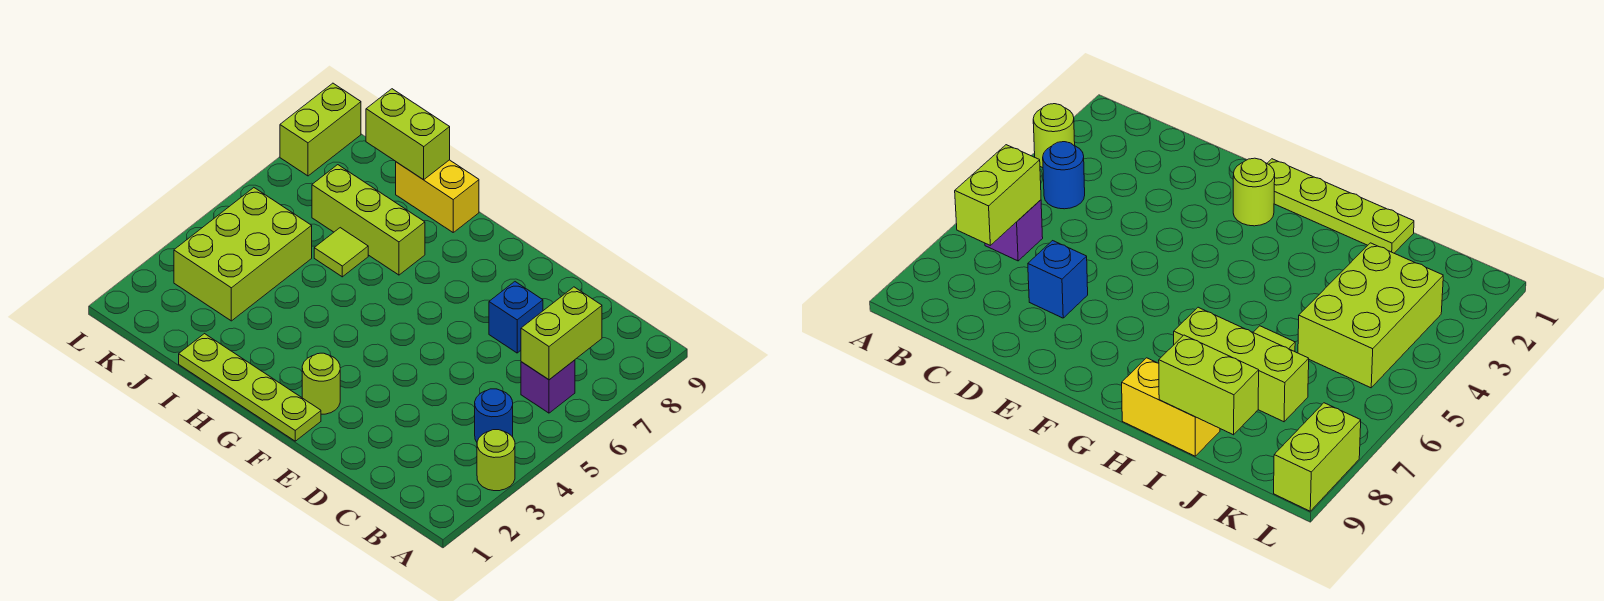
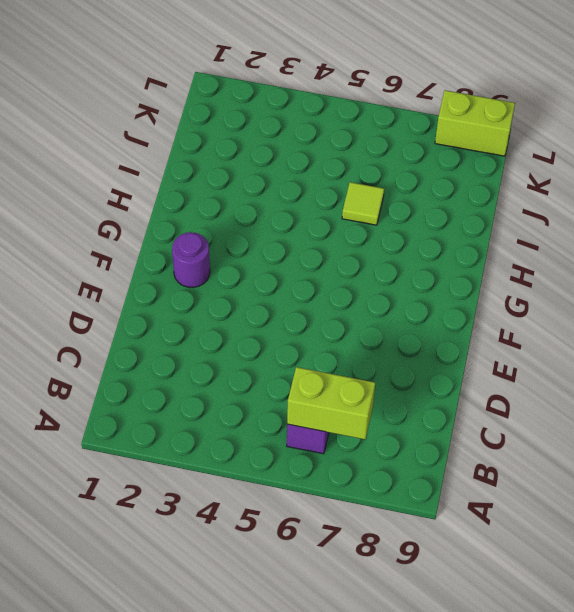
purple round brick F2 level 1 -> lime round brick F2 level 1
none -> lime round brick A3 level 1
none -> blue round brick B4 level 1
none -> blue brick D7 level 1

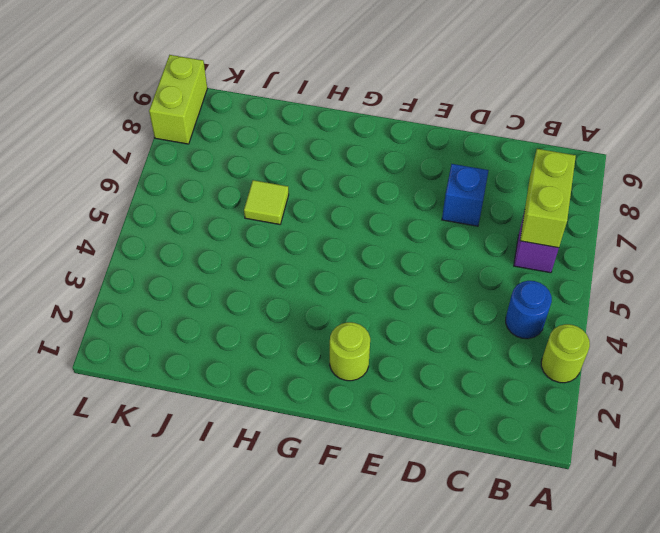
none -> lime plate F1:I1 level 1
none -> lime brick H7:J7 level 1
none -> yellow brick H9:I9 level 1

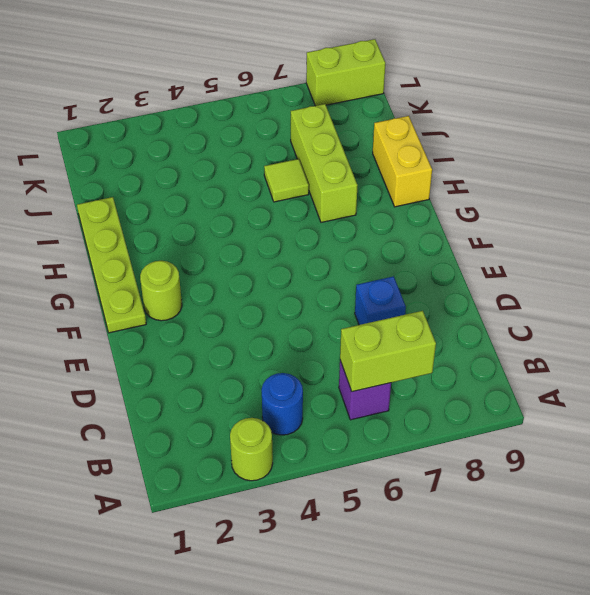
none -> lime brick J3:K5 level 1
none -> lime brick I9:J9 level 2

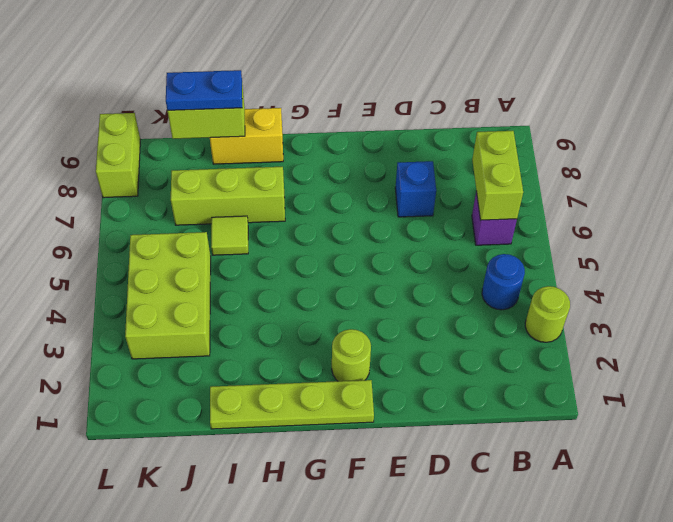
blue plate I9:J9 level 3 -> none

